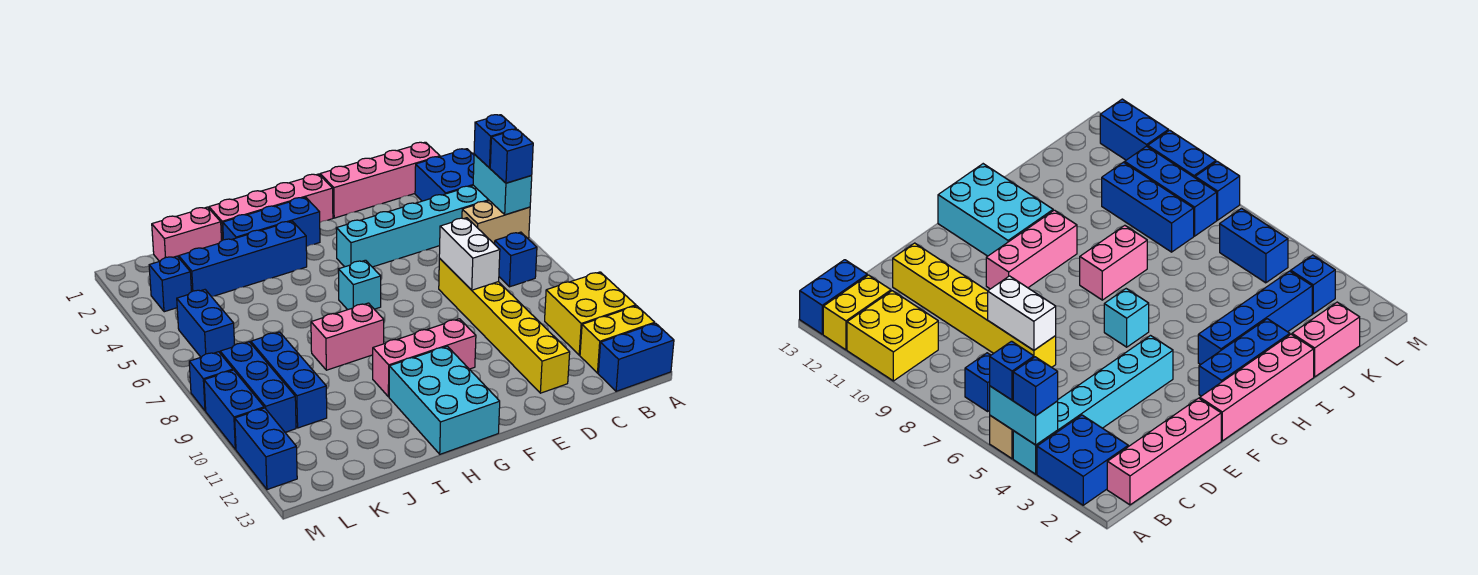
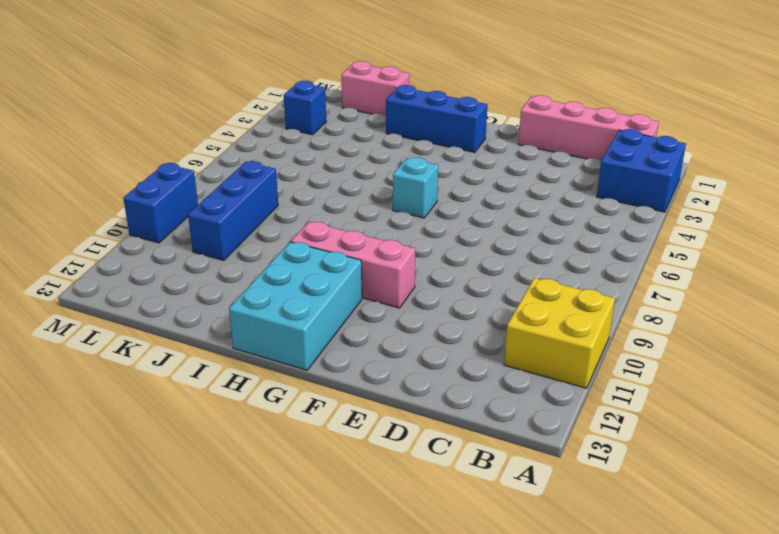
none -> cyan brick A4:F4 level 1
none -> tan brick A5:B5 level 1
none -> yellow brick A12:B12 level 1

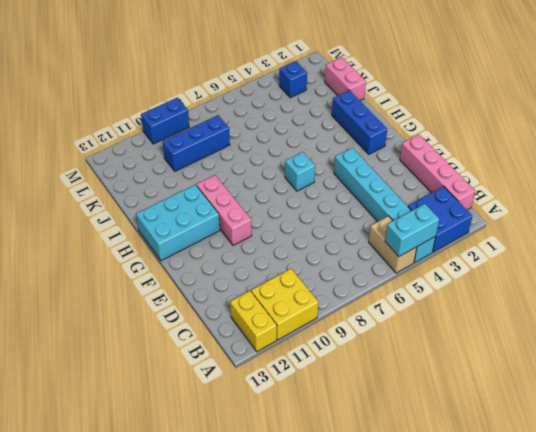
none -> blue brick A13:B13 level 1
none -> blue brick B7 level 1
none -> yellow brick D7:D12 level 1

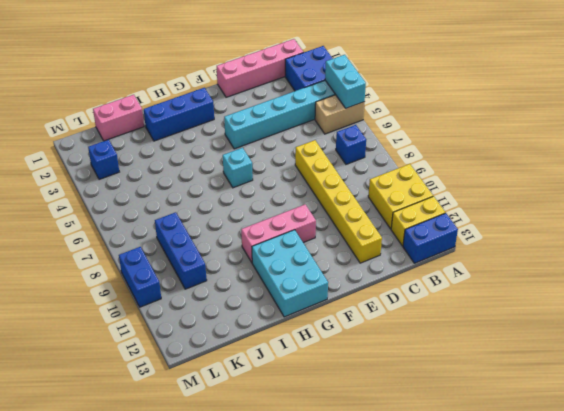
none -> pink brick F1:I1 level 1
none -> blue brick H3:K3 level 1
none -> pink brick H8:I8 level 1

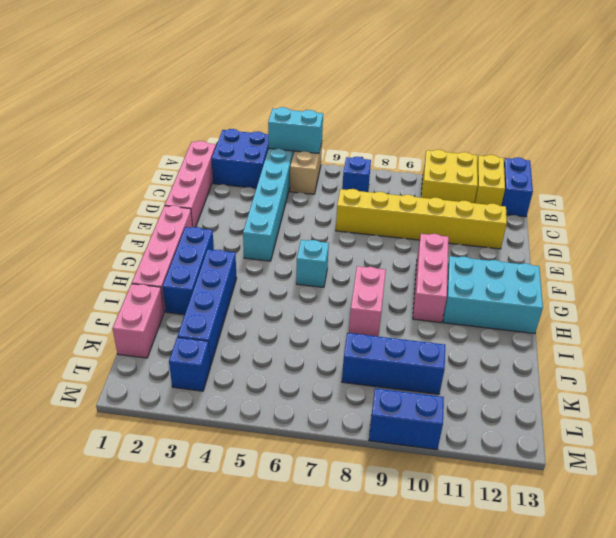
none -> blue brick L5:L6 level 1
none -> blue brick L8:L10 level 1
none -> blue brick M8 level 1

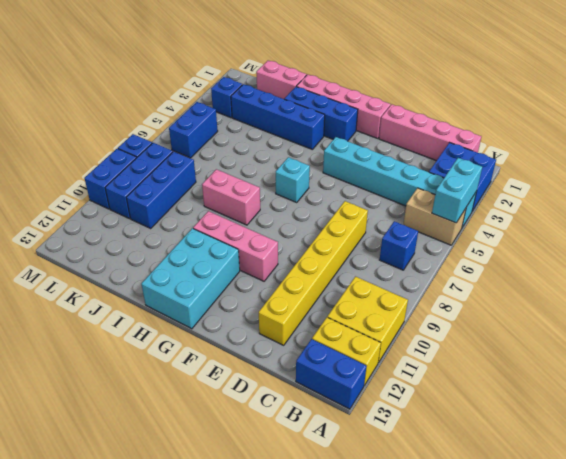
none -> blue brick M11:M12 level 1
none -> white brick D7:D8 level 2
none -> blue brick A4 level 3

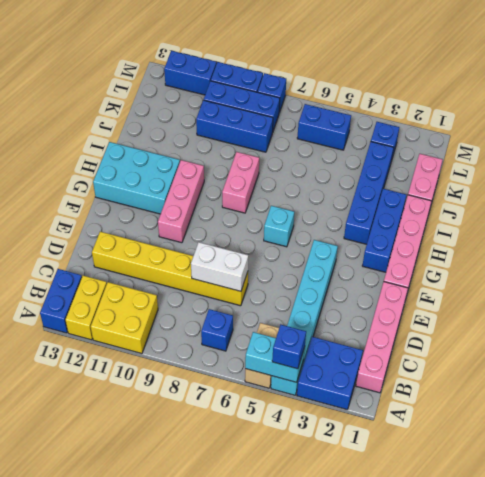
none -> blue brick A5 level 3

